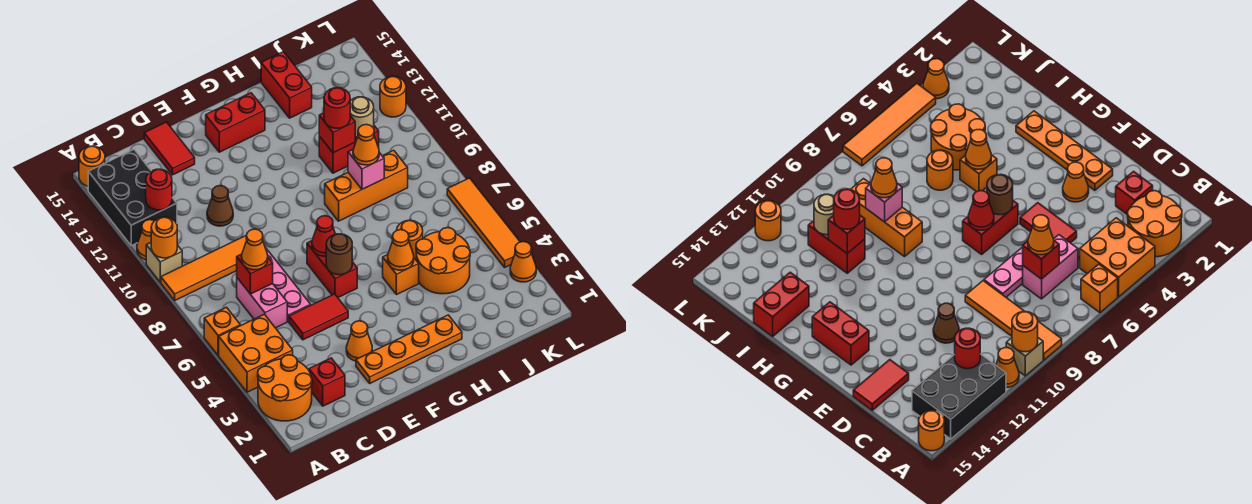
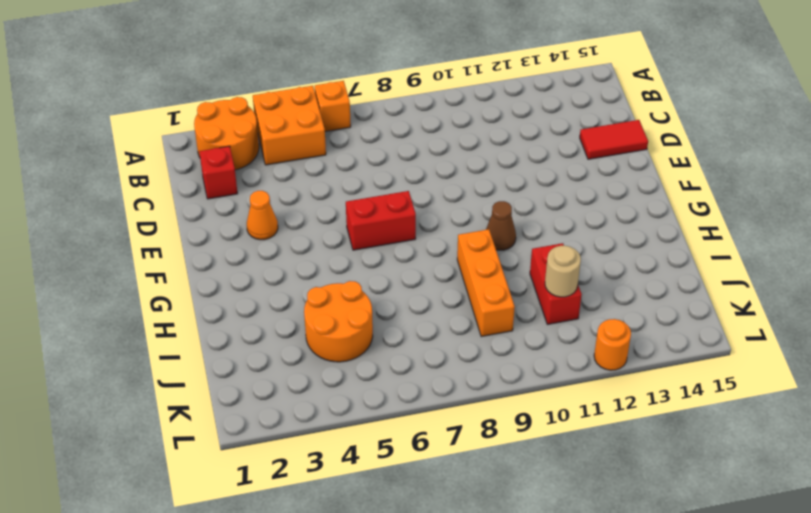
brown cone G10 level 1 -> brown cone D11 level 1
none -> orange tile A9:D9 level 1
none -> tan brick A10 level 1
none -> orange cone A11 level 1
none -> black brick A12:B14 level 1

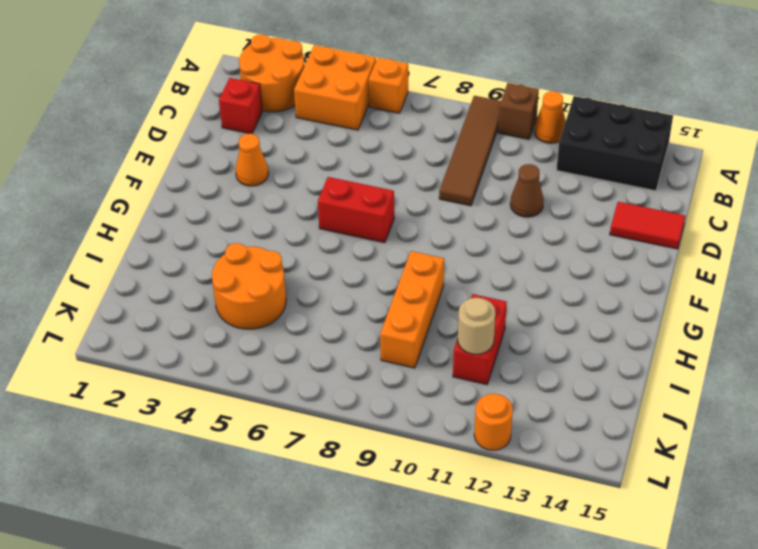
brown tile A9:D9 level 1 -> orange tile A9:D9 level 1
brown brick A10 level 1 -> tan brick A10 level 1
none -> orange round brick A15 level 1
none -> pink brick C6:C7 level 1
none -> red tile D5:E5 level 1
none -> pink plate D6:D8 level 1

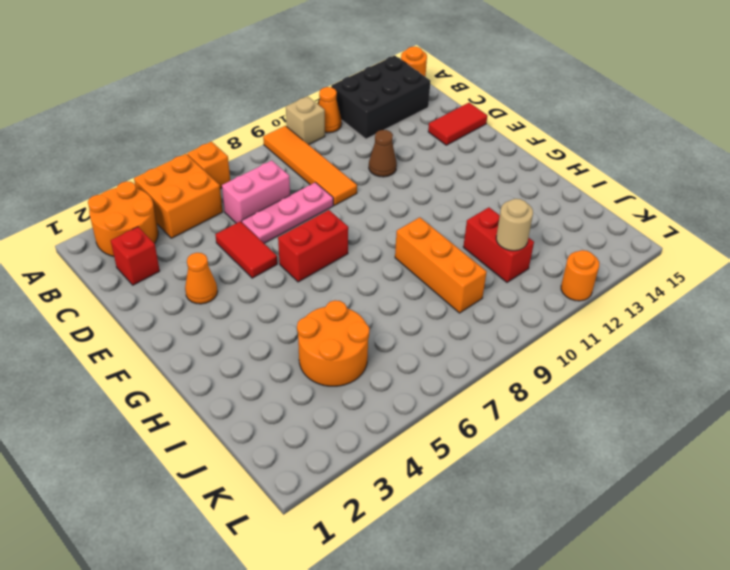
none -> orange plate E2:H2 level 1
none -> red brick F14:G14 level 1
none -> orange brick H5 level 1
none -> orange round brick I6 level 1

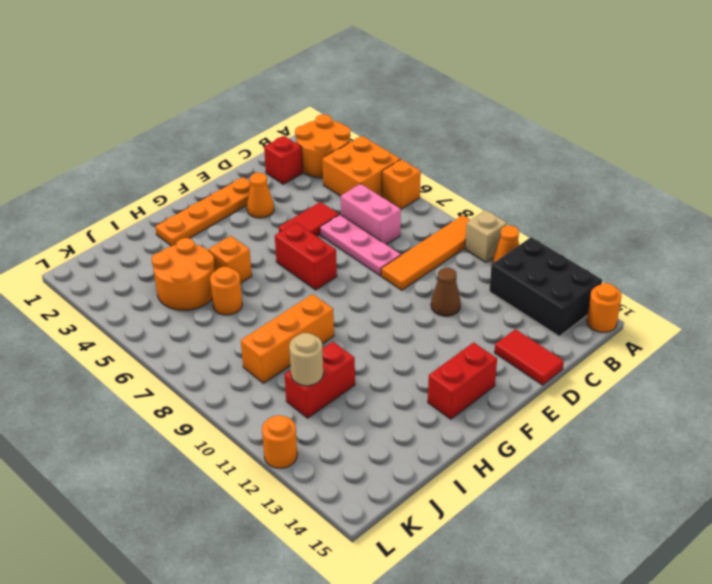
none -> red brick I14:I15 level 1
none -> orange cone L3 level 1
none -> orange tile L4:L7 level 1
none -> orange round brick A10 level 2

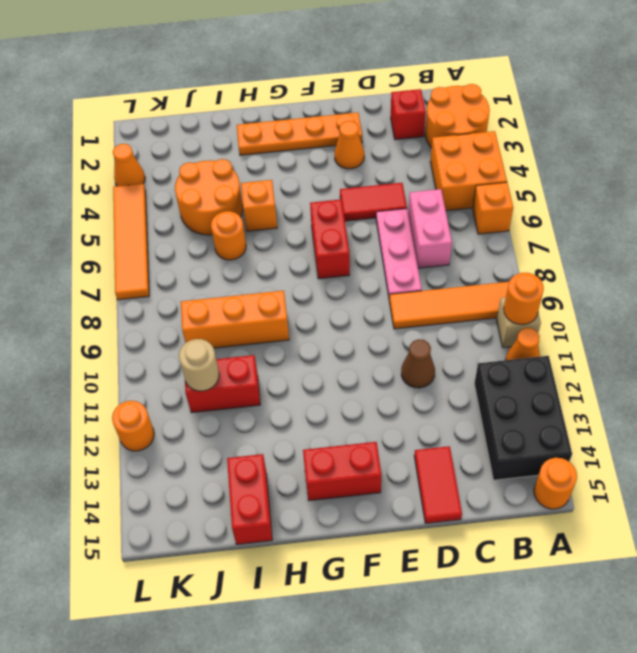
none -> red round brick B12 level 2
none -> red brick C7 level 2
none -> brown round brick F6 level 2
none -> red cone F7 level 2

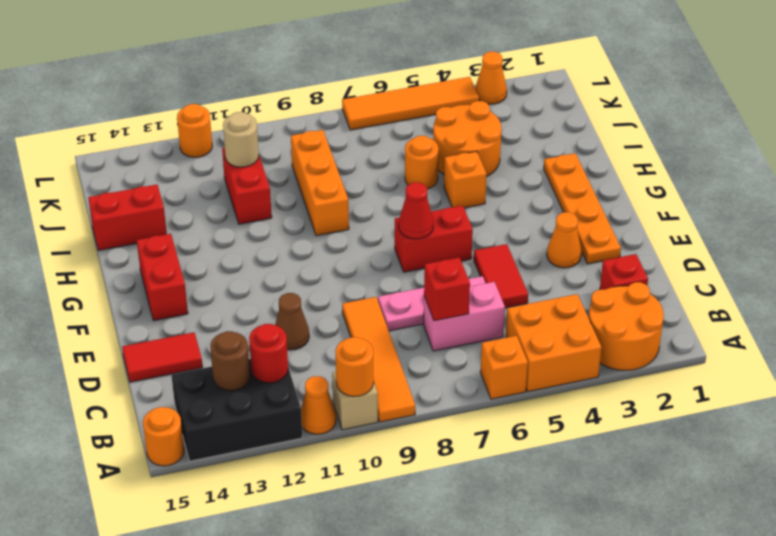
brown round brick B13 level 2 -> brown round brick F6 level 2
none -> orange cone H5 level 2
none -> pink brick I9 level 2
none -> red brick I11 level 2
none -> orange cone C7 level 3

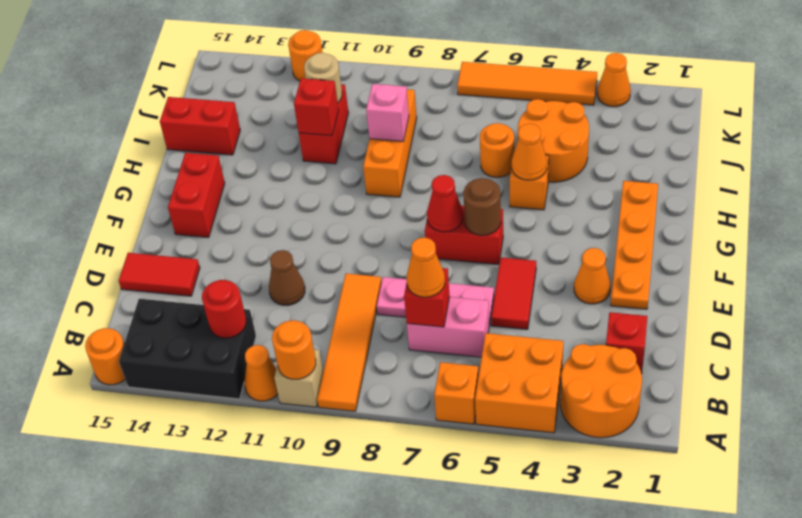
none -> orange cone I9 level 3
none -> red round brick I11 level 3

